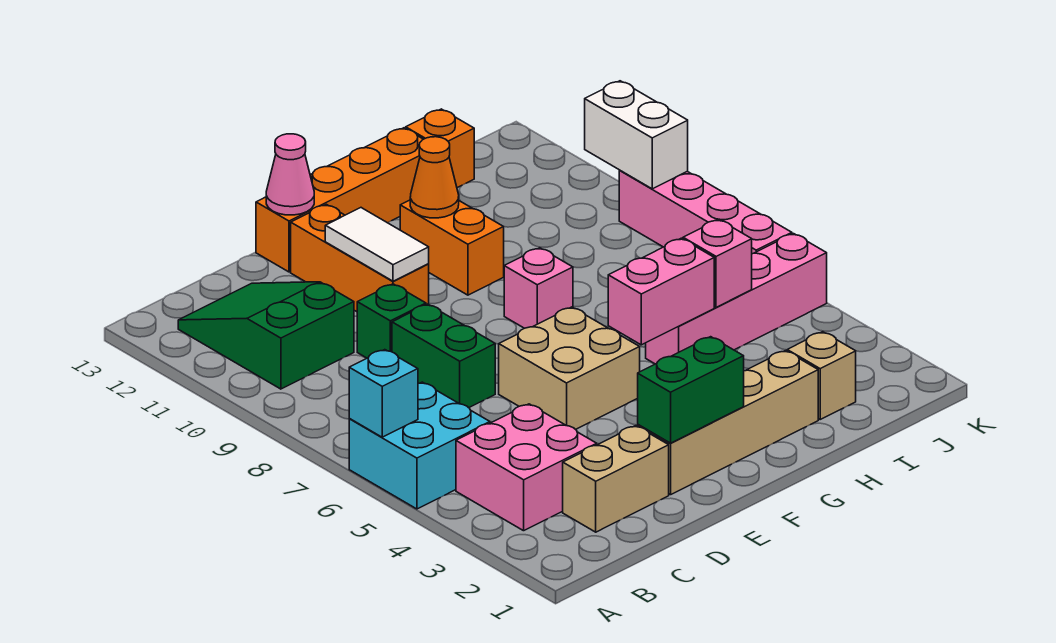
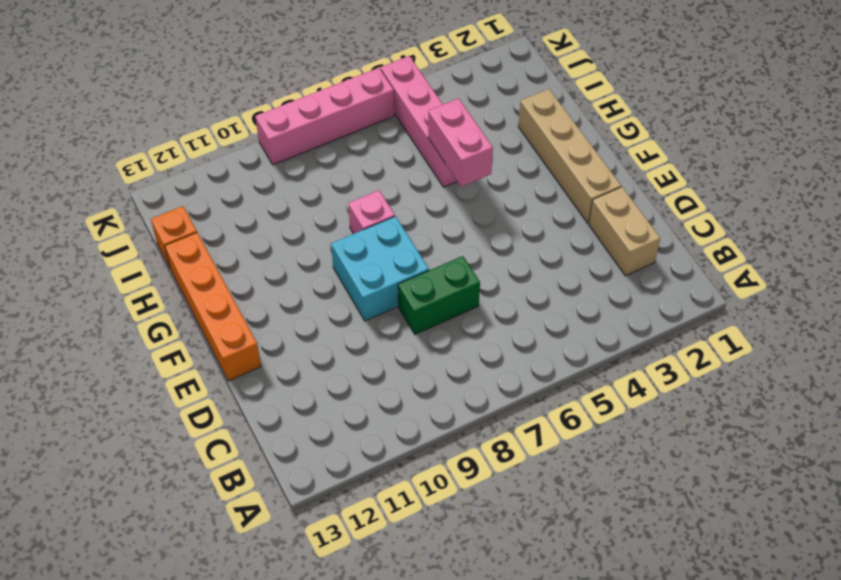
cyan brick E8:F9 level 1 -> cyan brick A5:B6 level 1
none -> pink brick B3:C4 level 1
none -> green slope B10:C12 level 1 top 10
none -> green brick D9 level 1

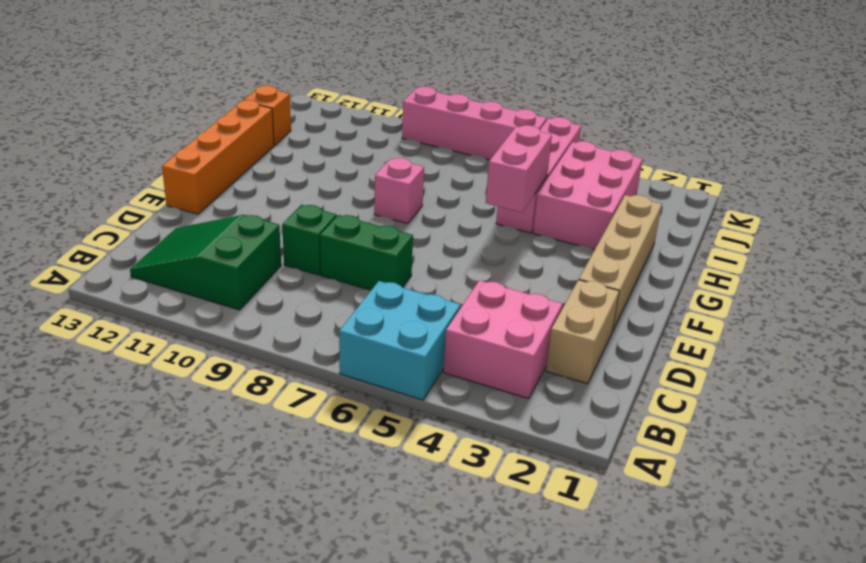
pink brick H3:J4 level 1 -> none
none -> tan brick E5:F6 level 1
none -> orange brick E10:E12 level 1
none -> orange brick G10:G11 level 1

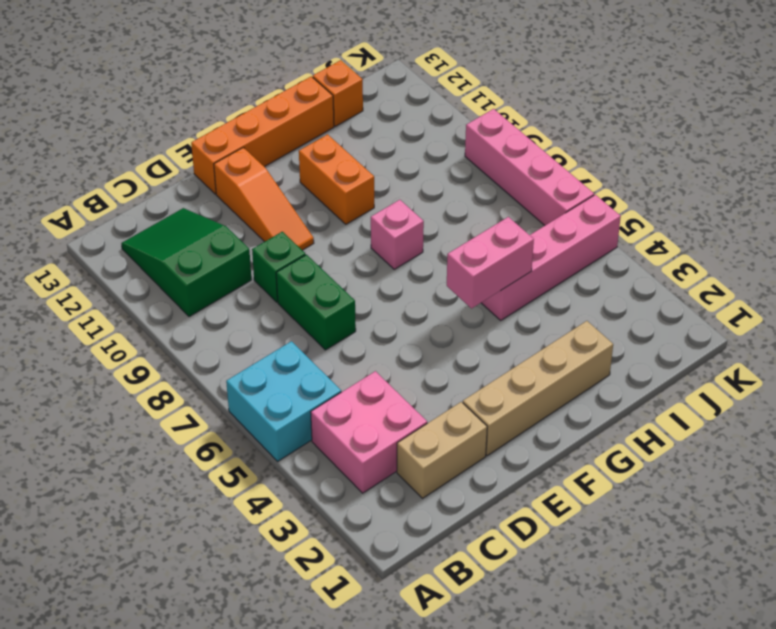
orange slope E10:E12 level 1 top 12 -> orange brick E10:E12 level 1
none -> tan brick E5:F6 level 1
none -> tan brick I2 level 1
none -> cyan brick A6 level 2

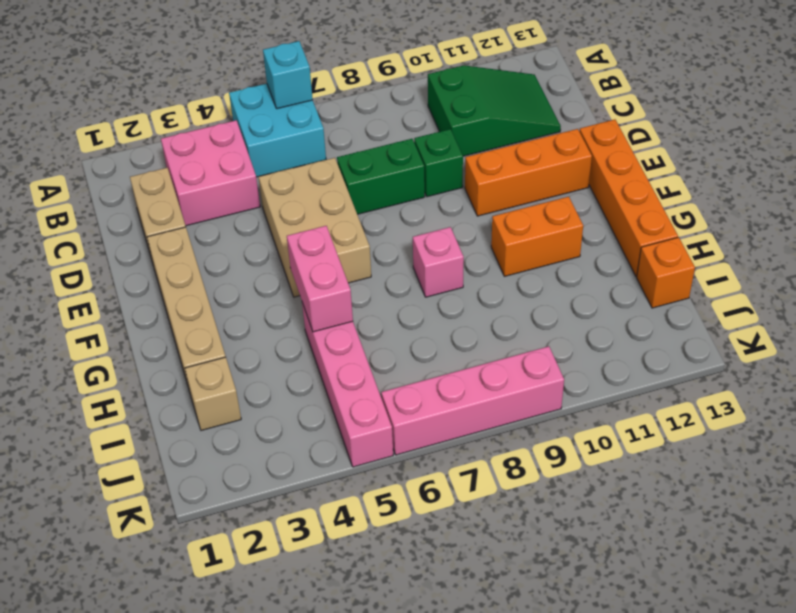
tan brick D5:F6 level 1 -> tan brick E5:F6 level 1
none -> green brick E2:F2 level 2
none -> white tile E10:E11 level 2
none -> pink cone E13 level 2

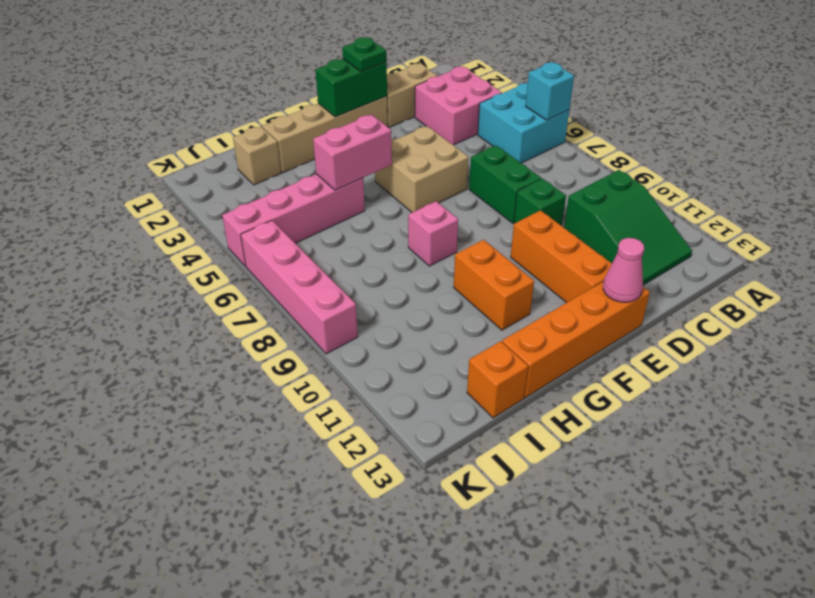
green plate E2 level 3 -> none
none -> white tile E10:E11 level 2
none -> orange cone G11 level 2
none -> pink brick I5 level 2

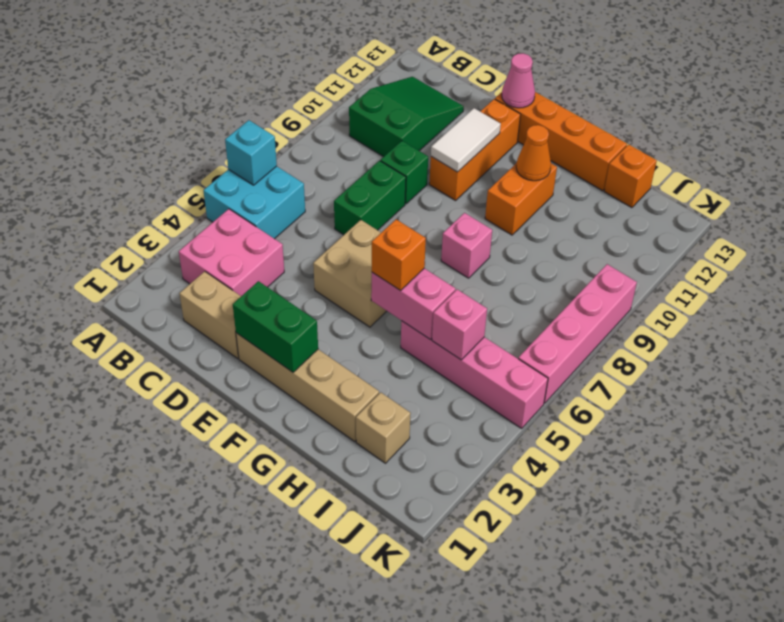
orange brick G5 level 3 -> none
none -> white brick K9:K10 level 2

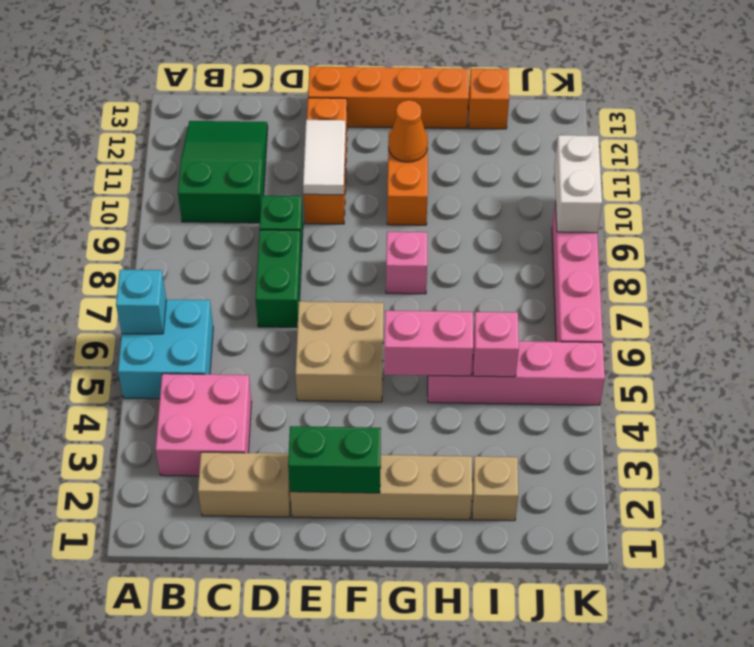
none -> pink cone E13 level 2

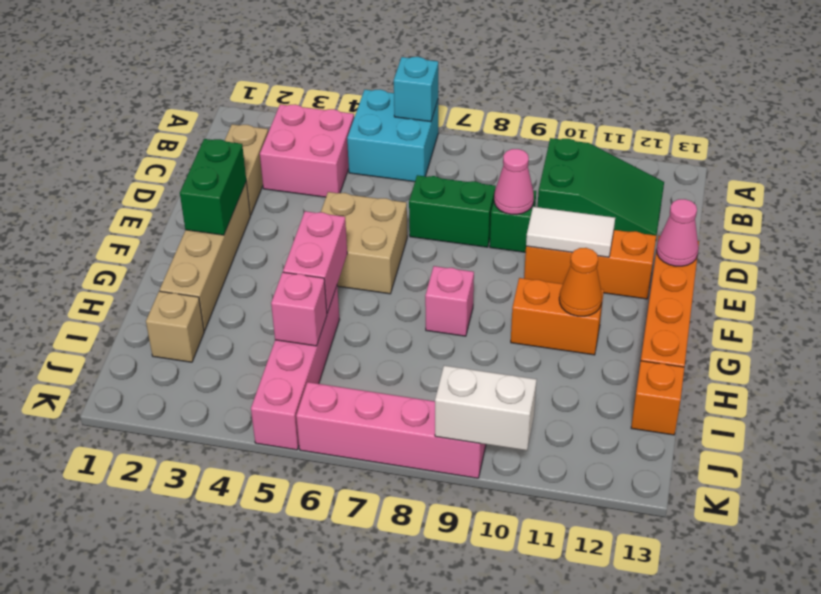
pink cone D9 level 2 -> none

